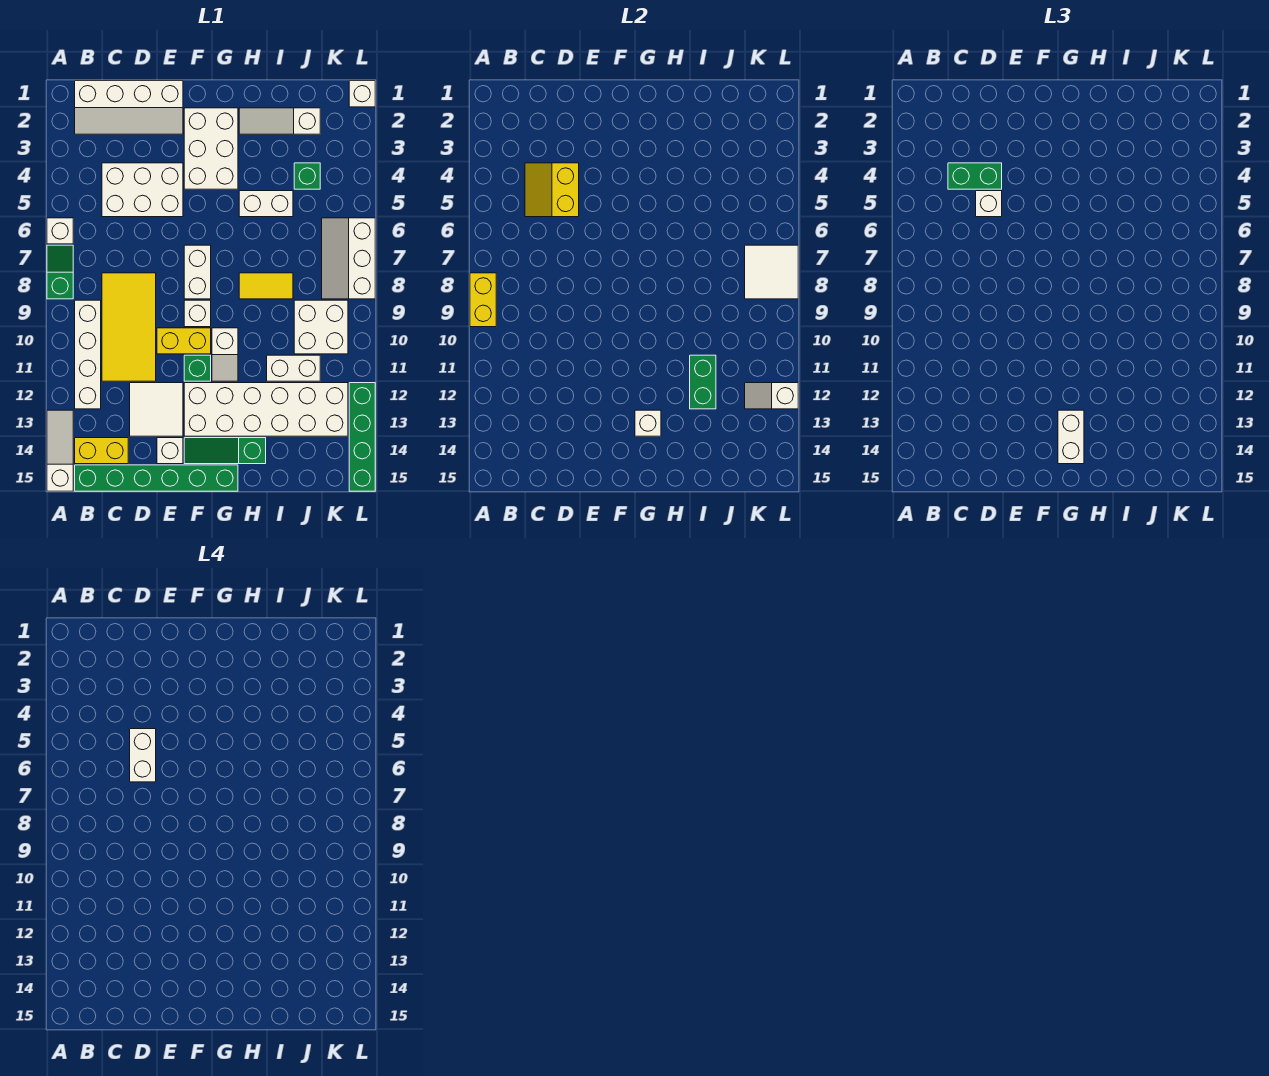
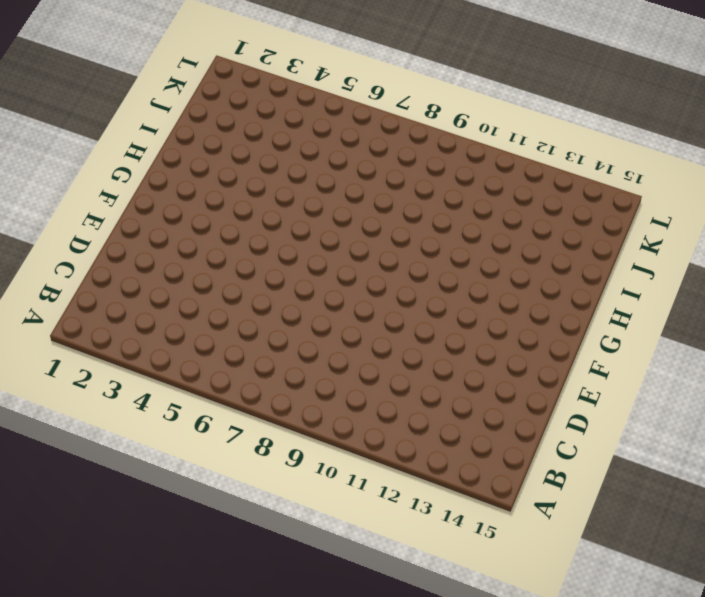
none -> white brick A6 level 1
none -> green slope A7:A8 level 1 top 8
none -> white slope A13:A15 level 1 top 15
none -> white slope B1:E2 level 1 top 1

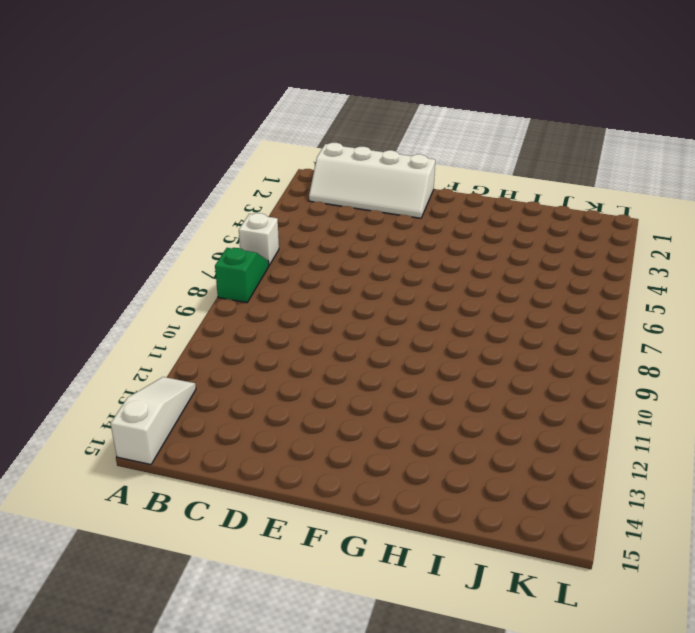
none -> white brick B9:B12 level 1
none -> yellow brick B14:C14 level 1
none -> green brick B15:G15 level 1
none -> white brick C4:E5 level 1

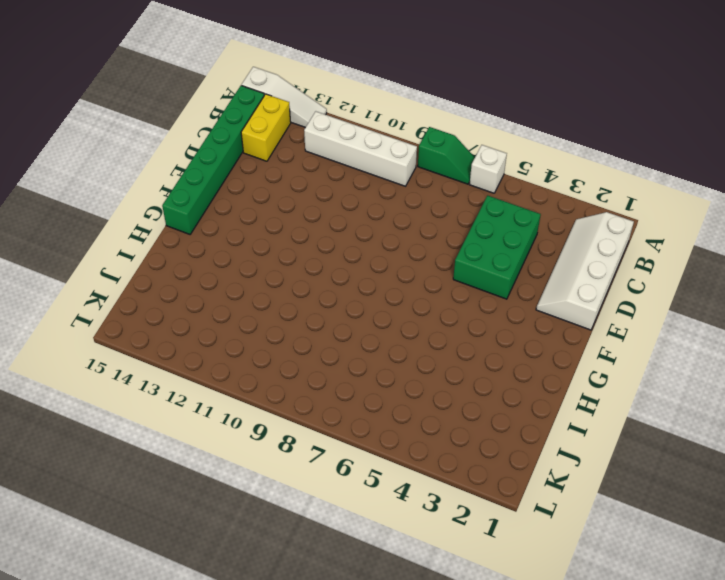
green brick C4:E5 level 1 -> white brick C4:E5 level 1
none -> yellow tile C8:D11 level 1
none -> white tile D12:E13 level 1
none -> yellow brick E10:F10 level 1
none -> white brick E14 level 1

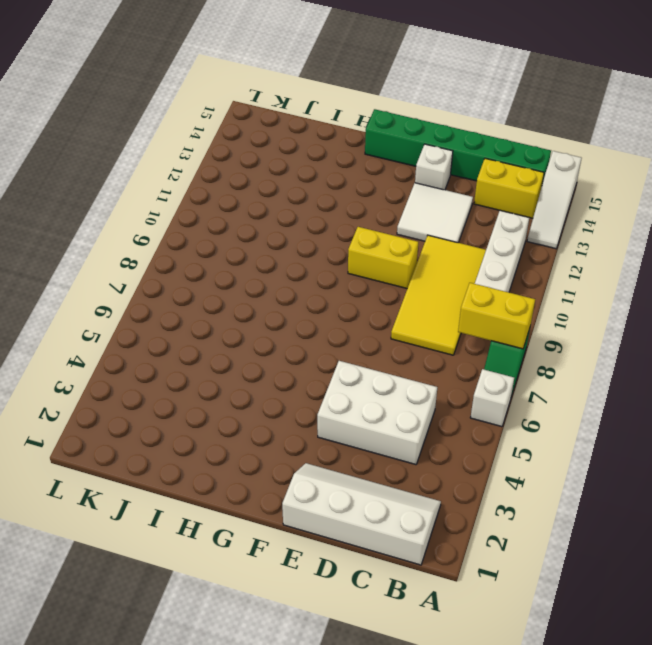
yellow brick A8:B8 level 2 -> yellow brick A8:A9 level 2
none -> white brick F2:G4 level 1
none -> white brick F7:F8 level 1
none -> white brick F9 level 1
none -> green brick F11 level 1

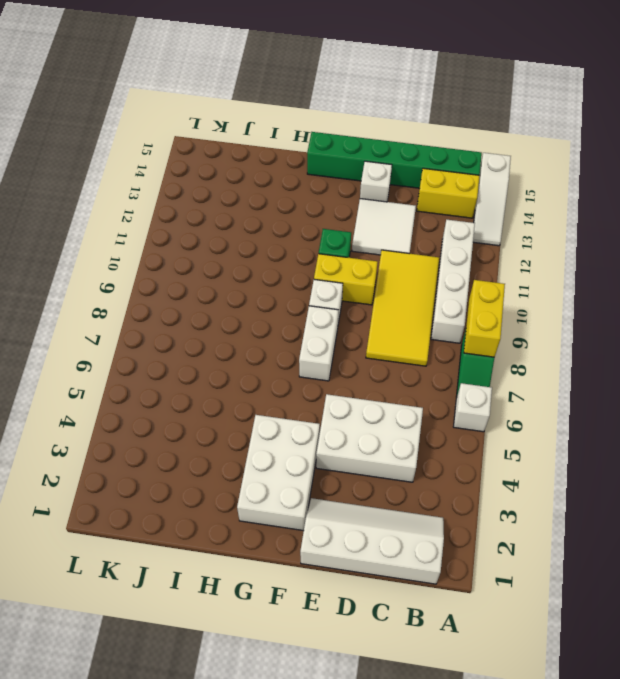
none -> white brick F12:K13 level 1
none -> green slope F14:H14 level 1 top H
none -> white slope G10:G11 level 1 top 10
none -> white slope H2:J2 level 1 top J

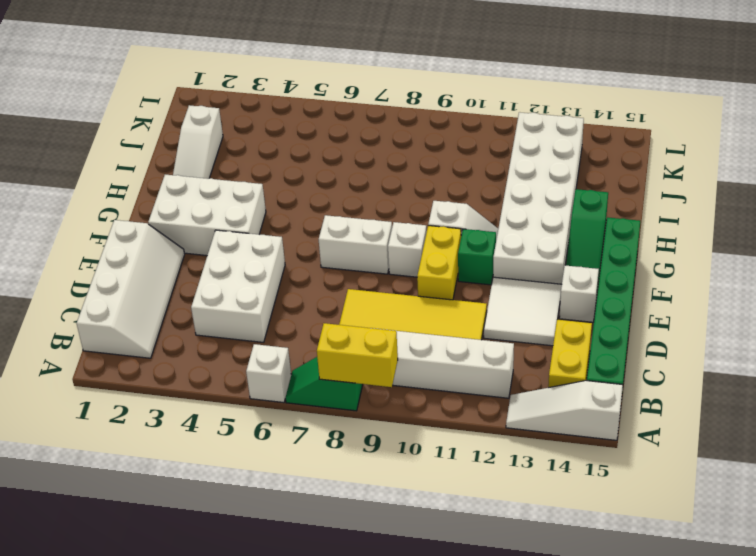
none -> white brick H5:I5 level 1
none -> yellow tile H8:I8 level 1
none -> white brick I11:J11 level 1
none -> green brick J4 level 1

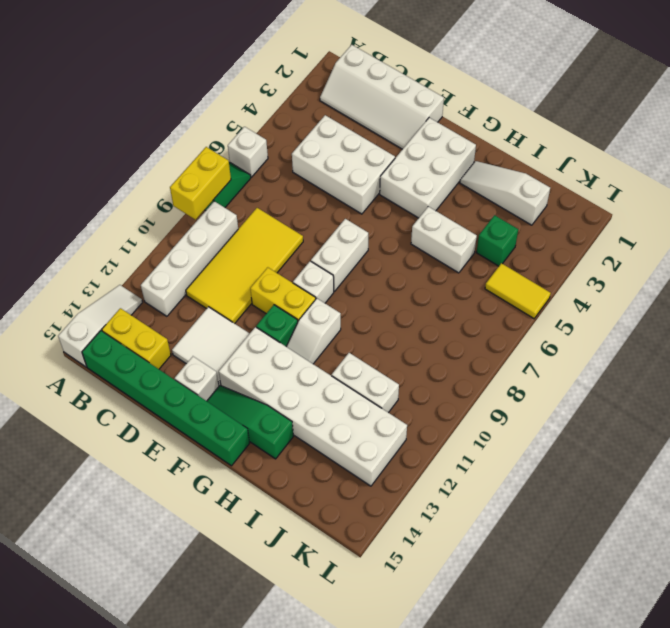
yellow tile K5:L5 level 1 -> yellow tile H8:I8 level 1
none -> white brick J9:K10 level 1
none -> white slope K6:L8 level 1 top L
none -> white brick L1 level 1
none -> green brick L12:L15 level 1

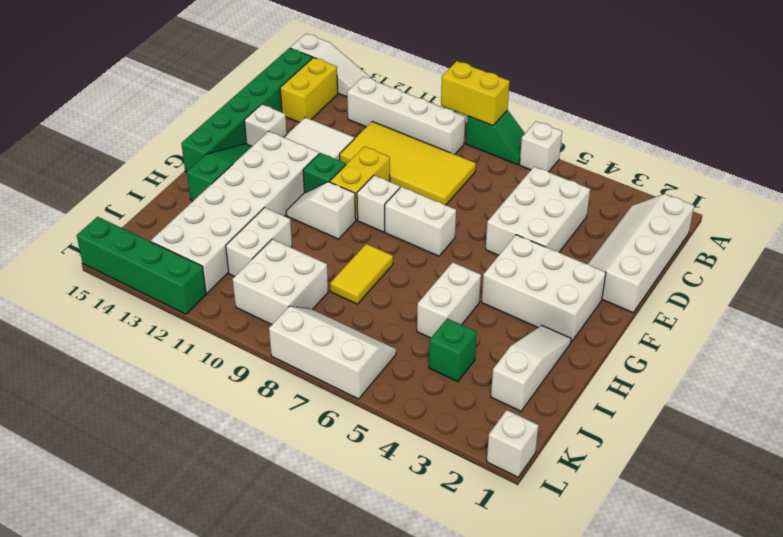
none -> yellow slope C4:D5 level 2 top D
none -> white brick G13 level 2
none -> green brick I11:I12 level 2
none -> white tile K7:L8 level 2

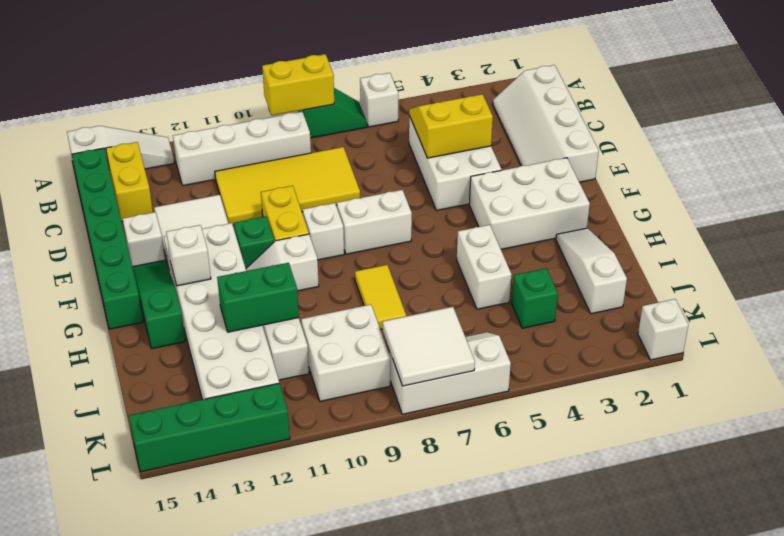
none -> white slope K12:L12 level 2 top L
none -> green brick C4:D4 level 3
none -> white brick D5 level 3
none -> white brick G13:G14 level 3

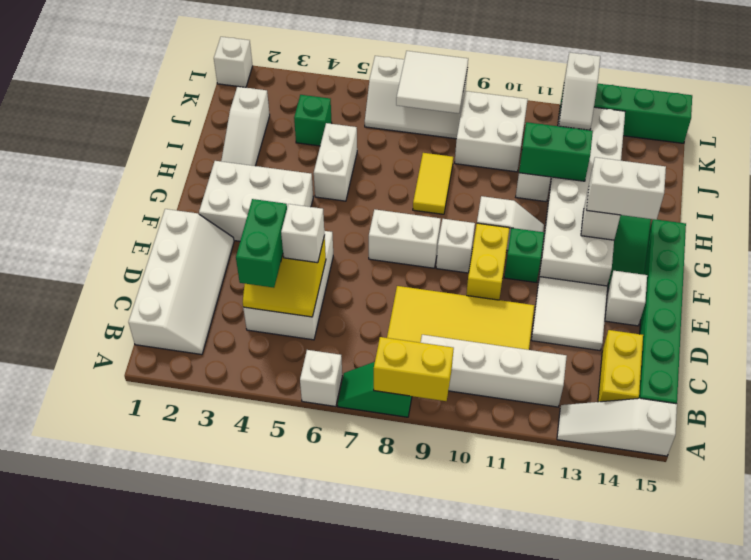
none -> white brick D5:D6 level 4

